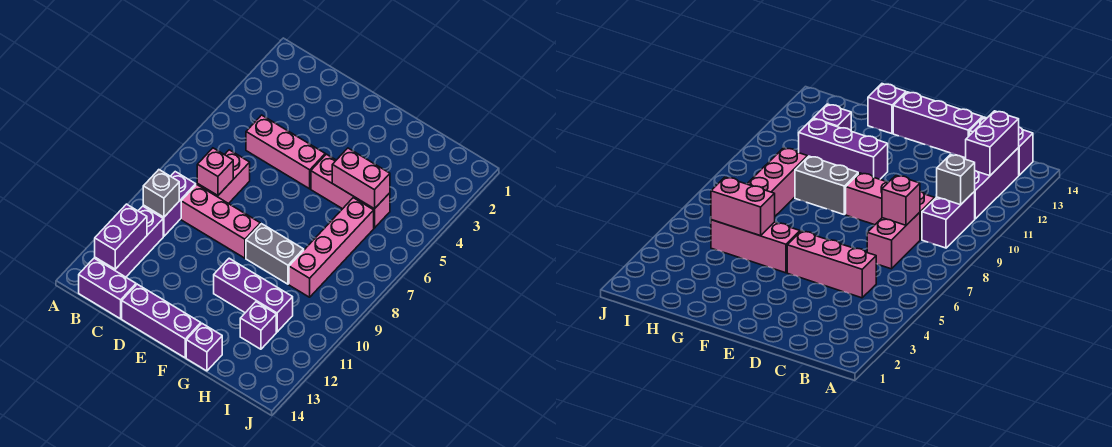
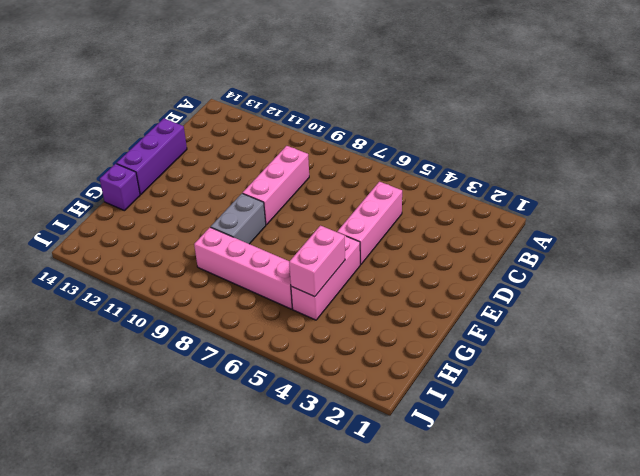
none -> purple brick B9:B10 level 1
none -> purple brick B11:B13 level 1
none -> purple brick B14:C14 level 1

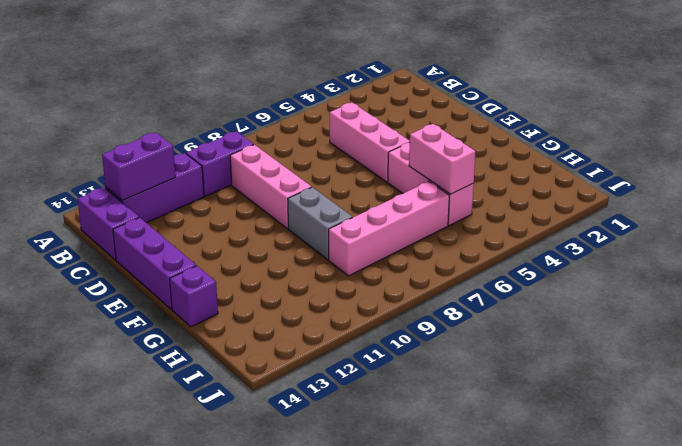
none -> pink brick C7:C8 level 1
none -> purple brick F11:H11 level 1
none -> purple brick H12 level 1

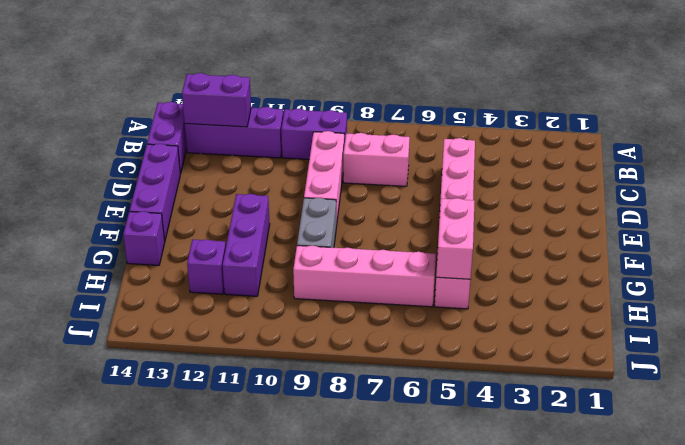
none -> grey brick B10 level 2
none -> pink brick C8 level 2

